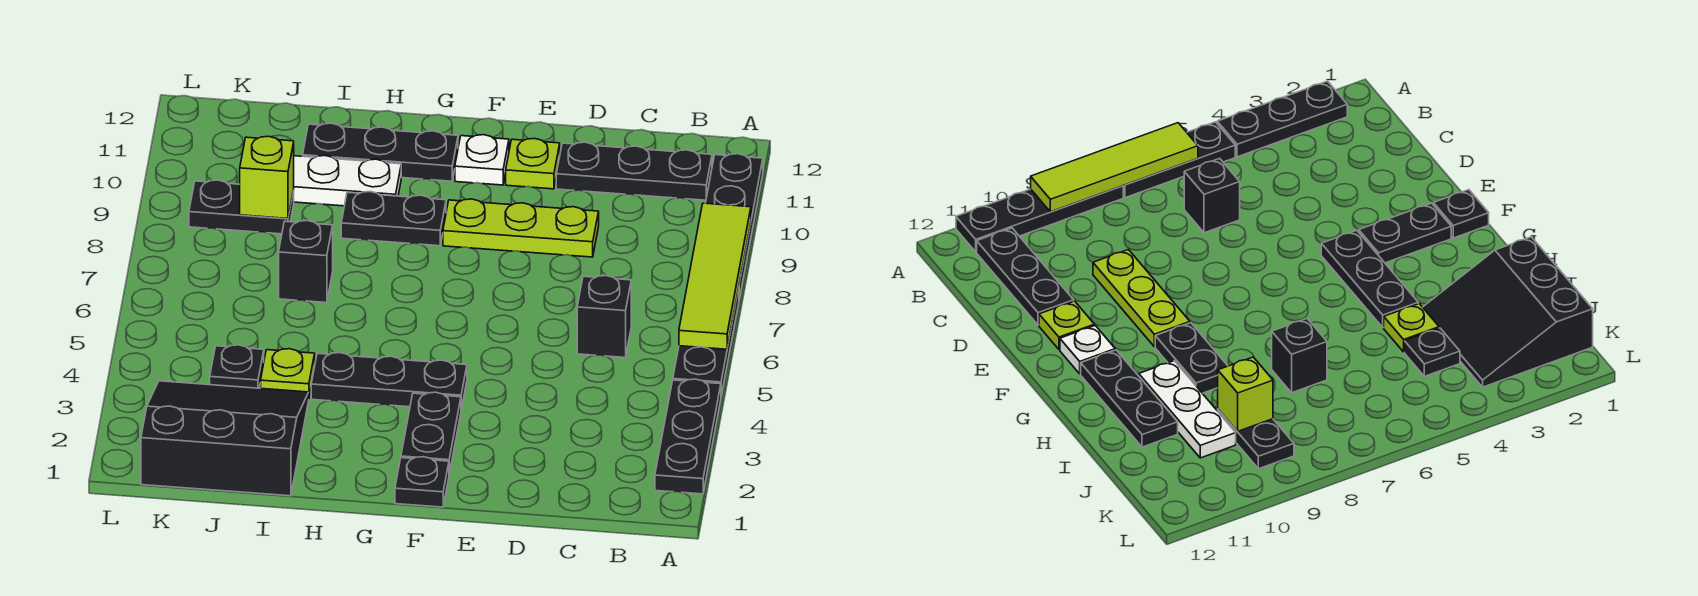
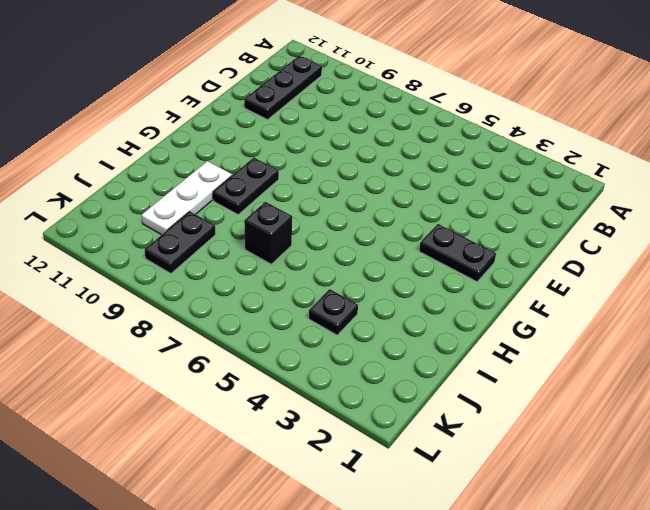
none -> black plate A2:A4 level 1
none -> black plate A5:A7 level 1
none -> black plate A8:A11 level 1

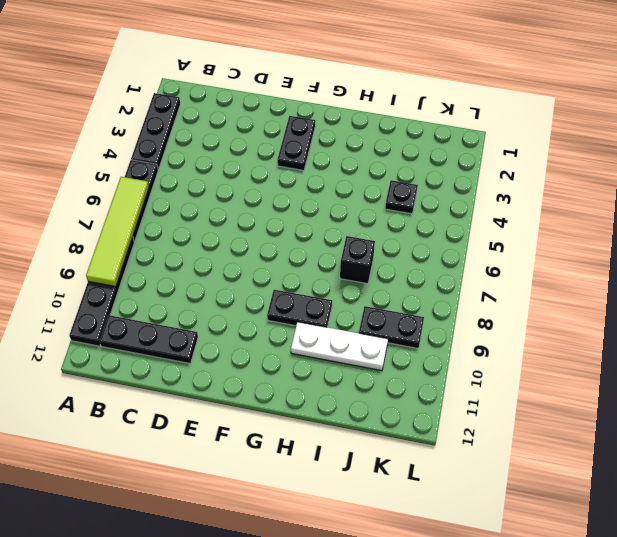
none -> black brick C6 level 1
none -> lime plate D9:F9 level 1
none -> lime plate E11 level 1

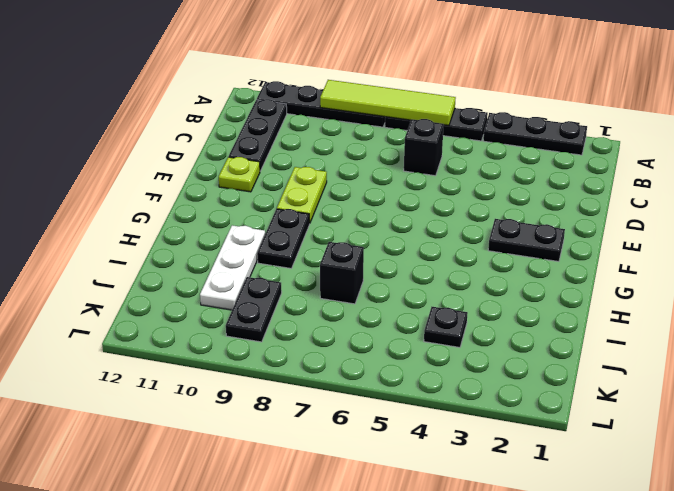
lime plate E9:F9 level 1 -> lime plate D9:F9 level 1
none -> black plate F1 level 1
none -> black plate F4:H4 level 1
none -> white plate F11 level 1

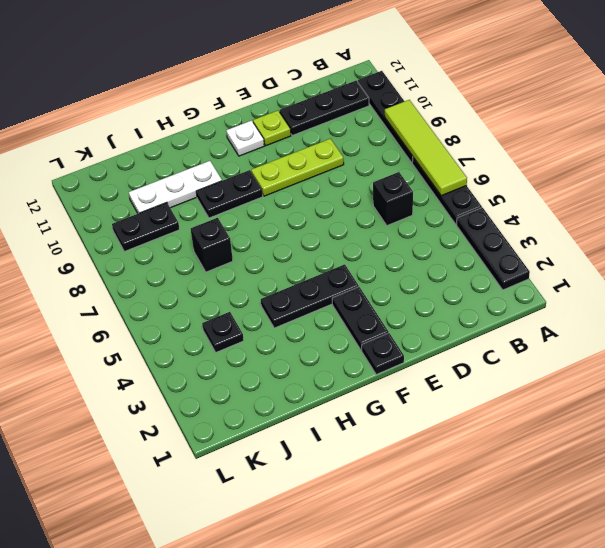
none -> black plate G11:I11 level 1
none -> black slope I1:K3 level 1 top 1
none -> lime plate I4 level 1

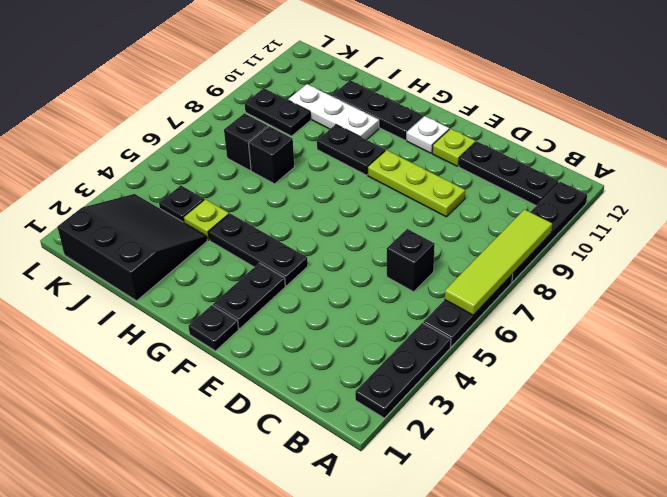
black brick J7 level 1 -> none
none -> lime brick J9 level 2

